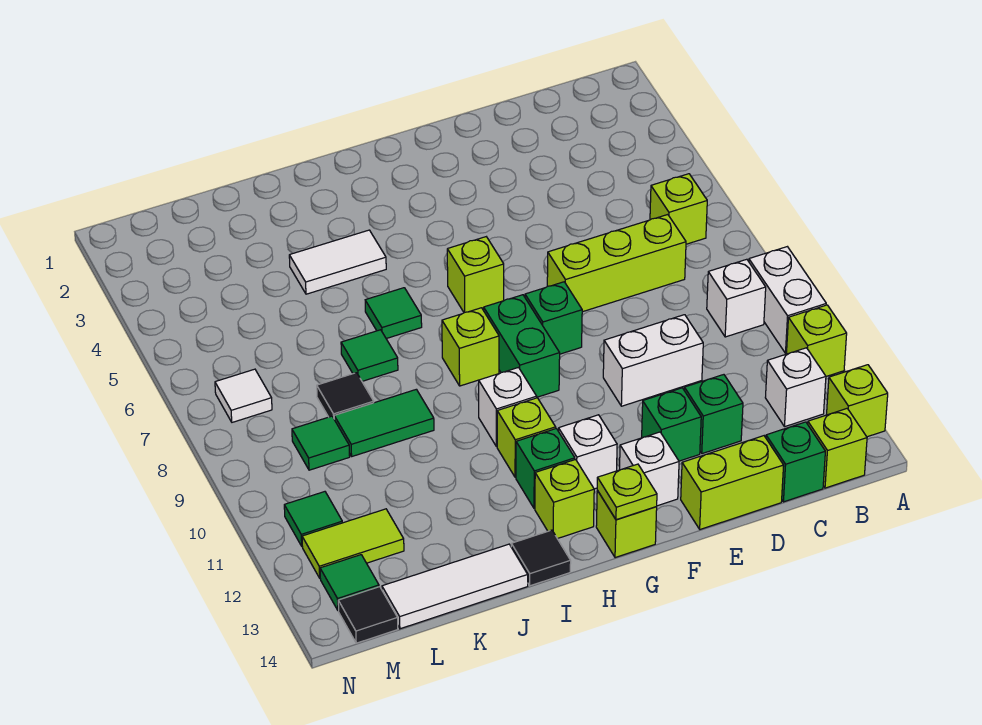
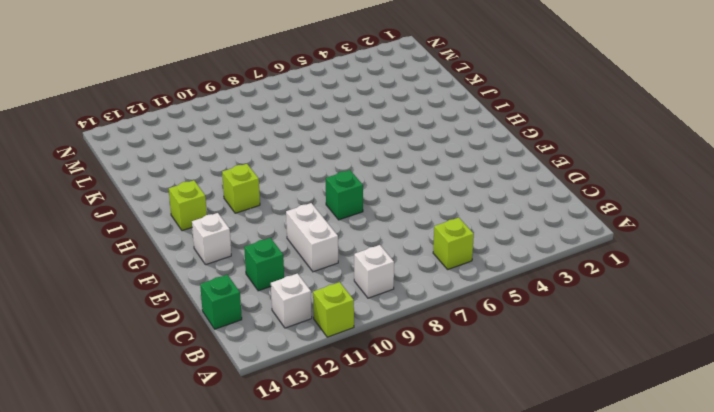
none -> white brick A9:A10 level 1
none -> lime brick A13 level 1
none -> lime brick B14 level 1
none -> lime brick C7:E7 level 1

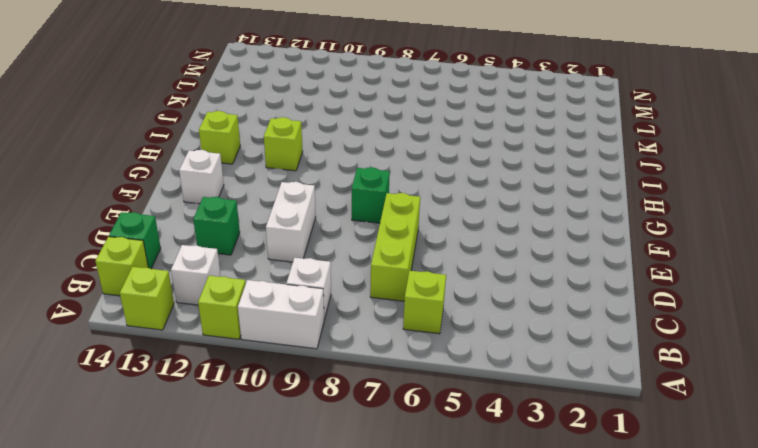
none -> lime brick D14:E14 level 1
none -> green brick E12 level 1
none -> lime brick G6 level 1
none -> green brick G8:G9 level 1

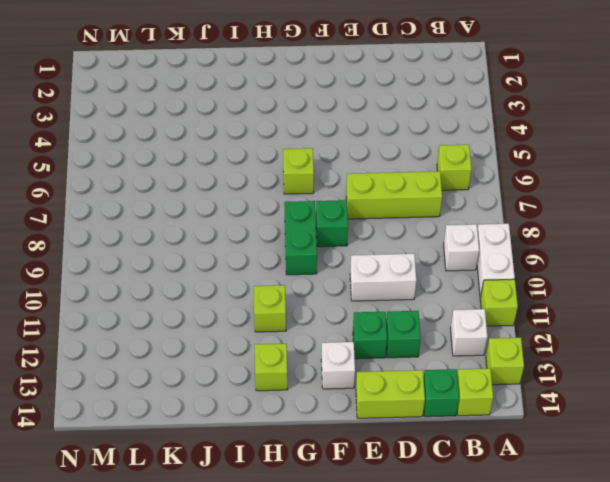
none -> white brick G12 level 1
none -> lime brick G14 level 1
none -> lime brick H8 level 1
none -> white brick H10 level 1

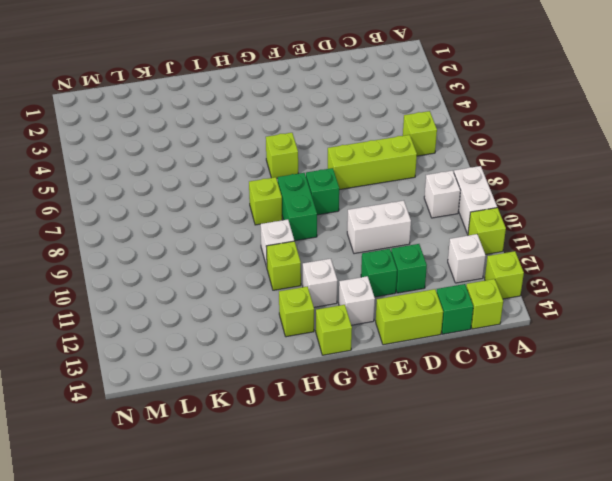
none -> green brick H12 level 1
none -> white tile I4:J4 level 1
none -> green tile I6 level 1
none -> black tile I14 level 1

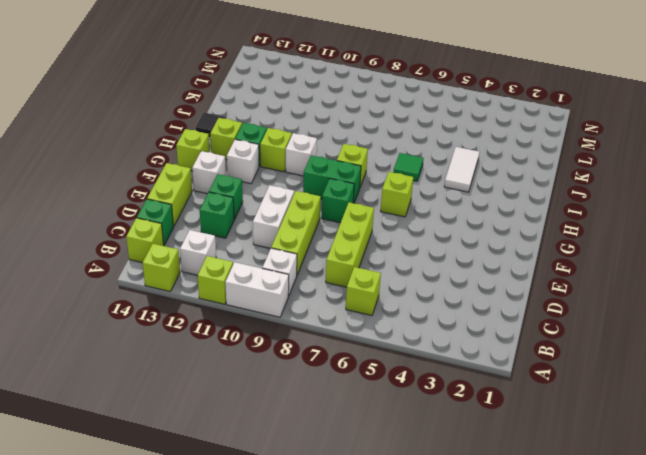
lime brick C9:E9 level 1 -> none
none -> green tile J7 level 1
none -> green tile J9:K9 level 1
none -> white tile J14:L14 level 1
none -> black tile K8 level 1

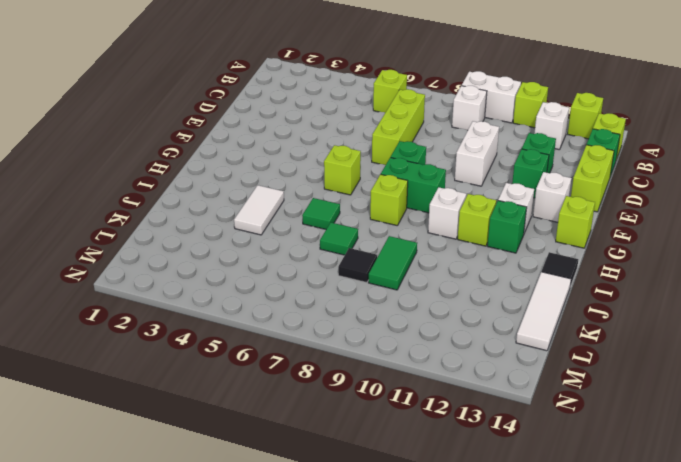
none -> lime brick H13 level 1
none -> green tile L9 level 1
none -> lime tile L12:M12 level 1
none -> white tile M7 level 1

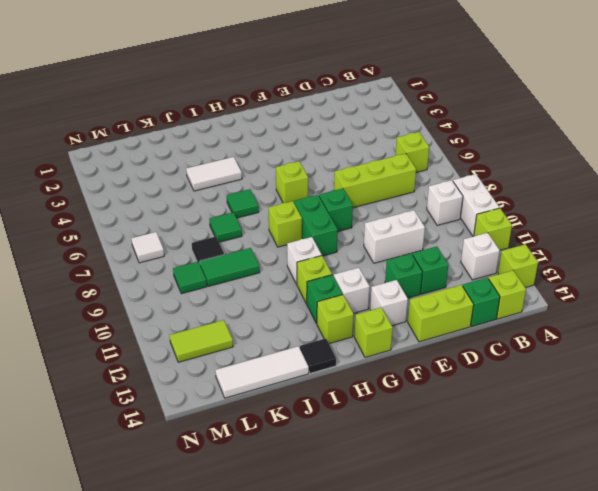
none -> green tile M11 level 1
none -> green tile M13 level 1
none -> black tile M14 level 1
none -> lime plate G14 level 2

